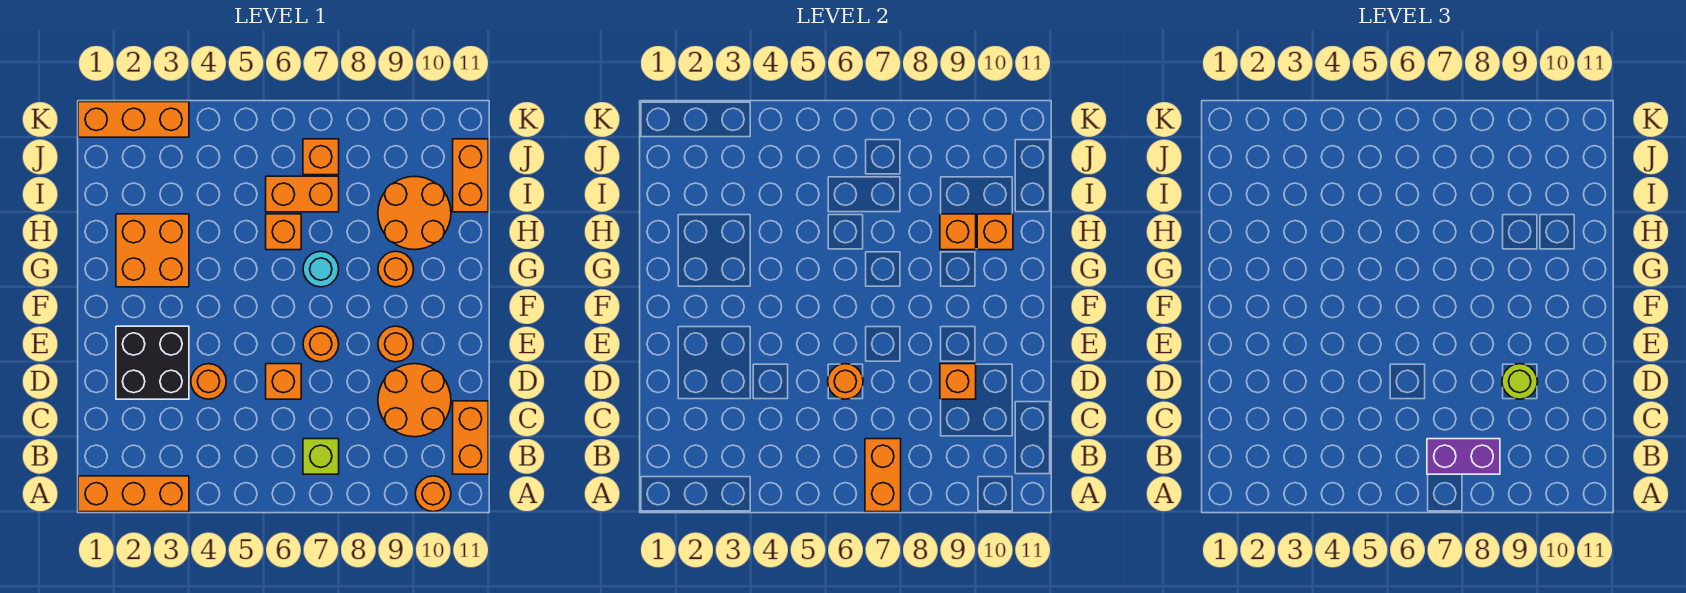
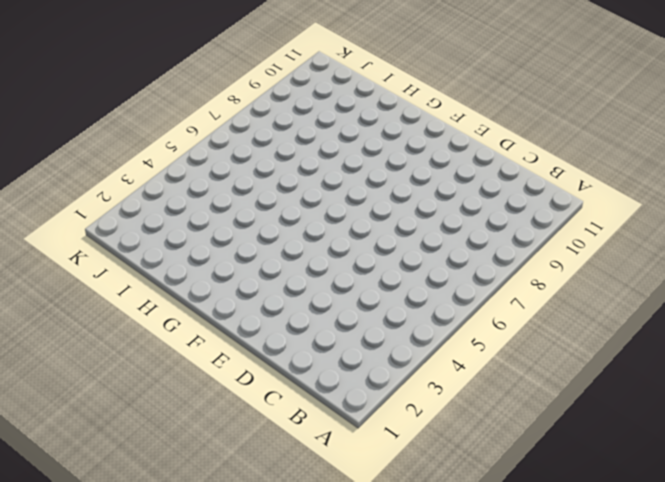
none -> orange brick A1:A3 level 1
none -> orange round brick A10 level 1
none -> lime brick B7 level 1

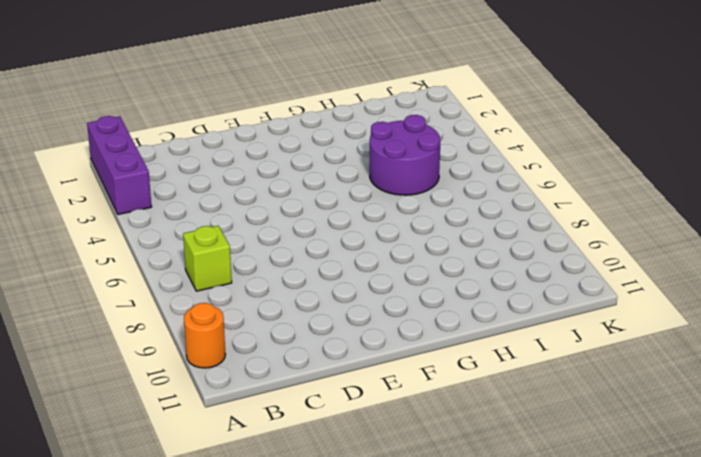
purple brick A1:A3 level 1 -> orange brick A1:A3 level 1
purple round brick H4:I5 level 1 -> none
none -> orange brick B11:C11 level 1
none -> orange round brick C9:D10 level 1
none -> black brick D2:E3 level 1

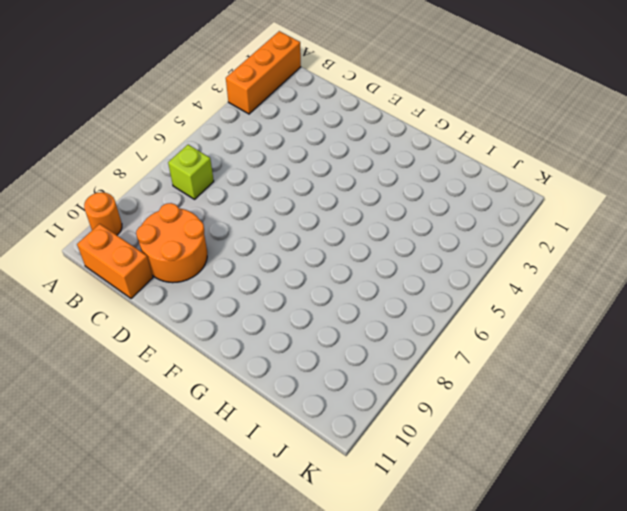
none -> black brick D2:E3 level 1
none -> orange round brick D4 level 1
none -> orange brick D6 level 1

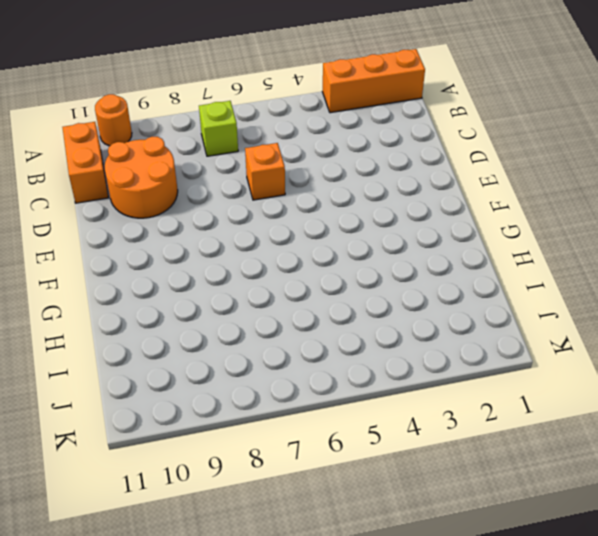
none -> black brick D2:E3 level 1
none -> orange round brick D4 level 1
none -> orange round brick E7 level 1

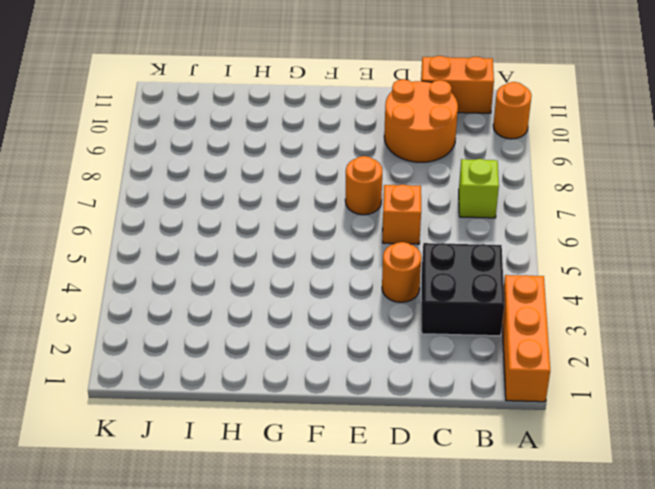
black brick B3:C4 level 1 -> black brick D2:E3 level 1
none -> orange round brick E9 level 1
none -> orange brick G2:H3 level 1
none -> cyan round brick G7 level 1

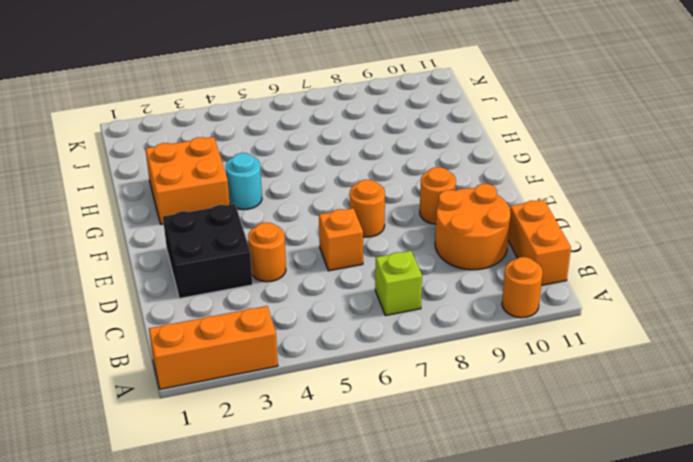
cyan round brick G4 level 1 -> cyan round brick G7 level 1
none -> orange round brick G9 level 1
none -> orange brick H6 level 1
none -> orange round brick H9:I10 level 1

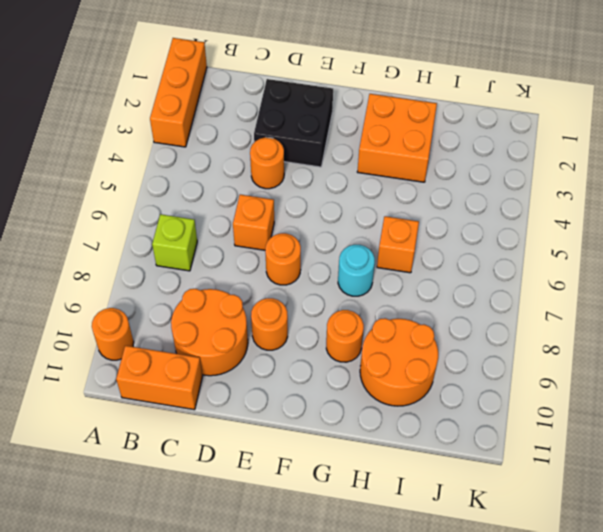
none -> orange brick I6:I7 level 1
none -> orange brick I11:J11 level 1
none -> orange brick J7 level 1

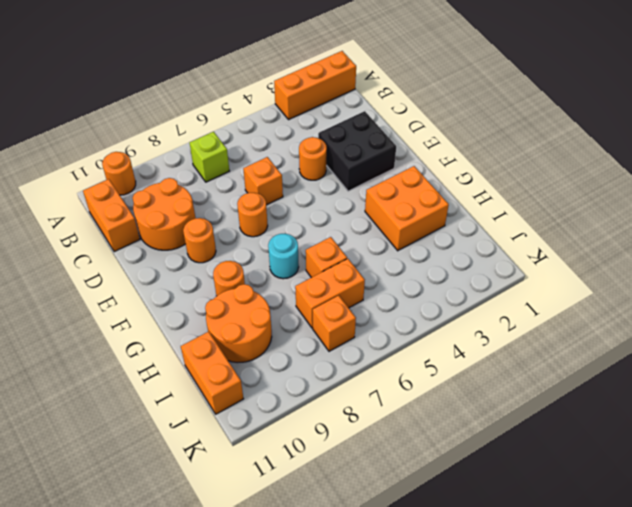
none -> orange brick K1:K3 level 1
none -> orange brick A7:B7 level 2
none -> orange round brick D6 level 2

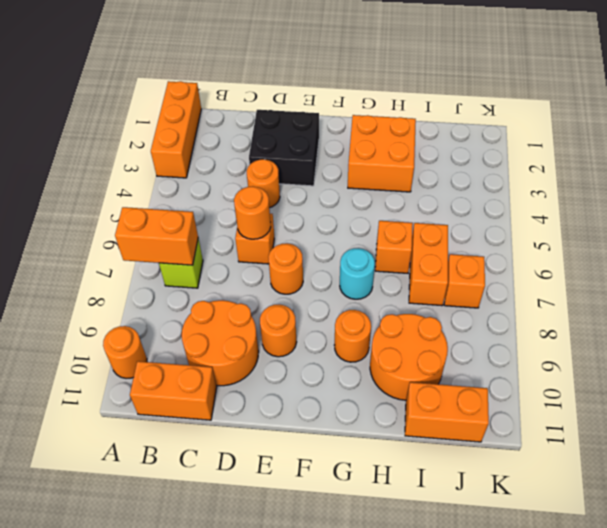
none -> orange brick K1:K3 level 1
none -> orange brick D9 level 2
none -> orange brick H9 level 2

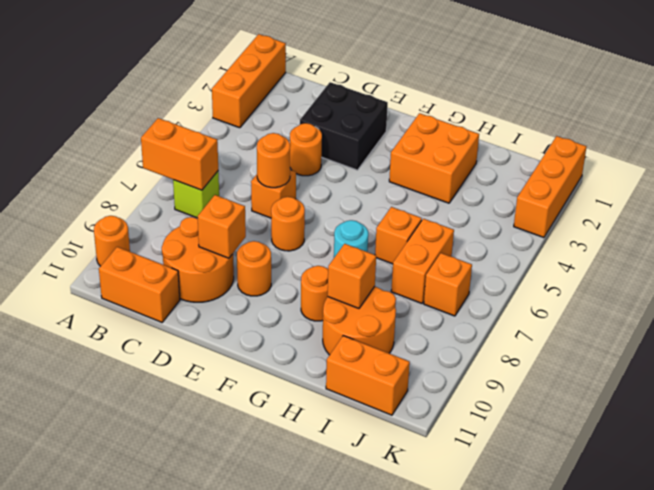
none -> orange brick H10 level 2
none -> purple brick B7:B8 level 3
none -> lime round brick D9 level 3

